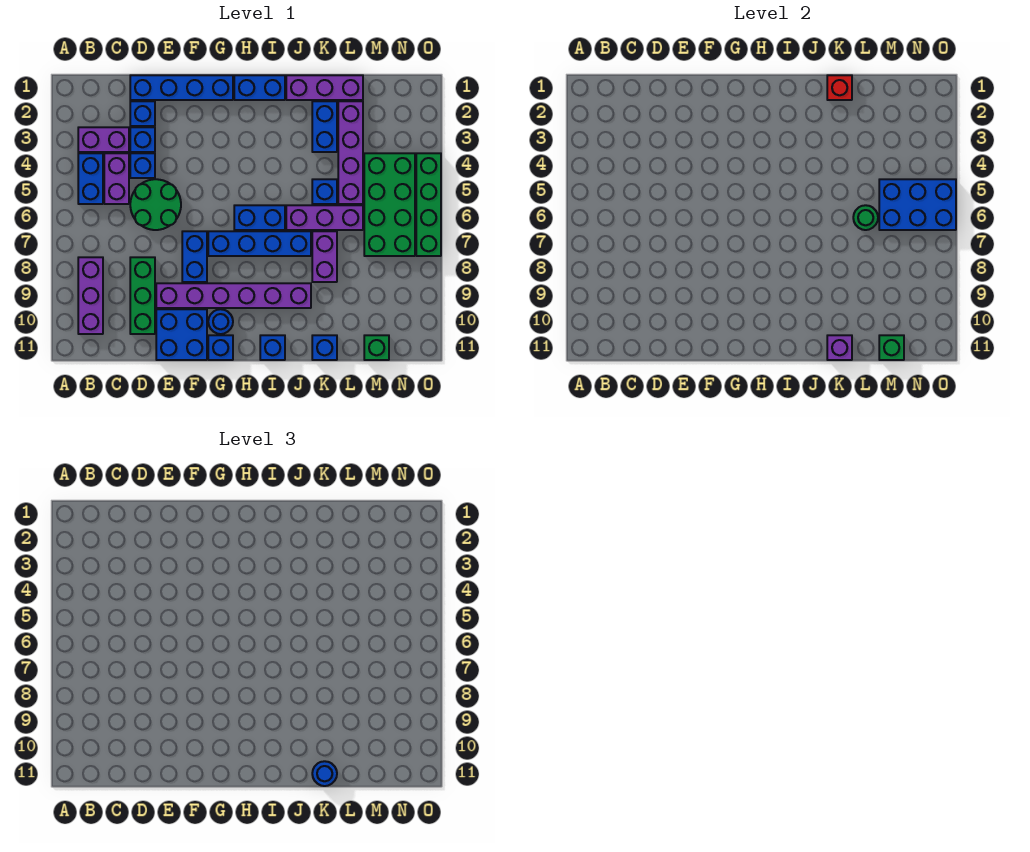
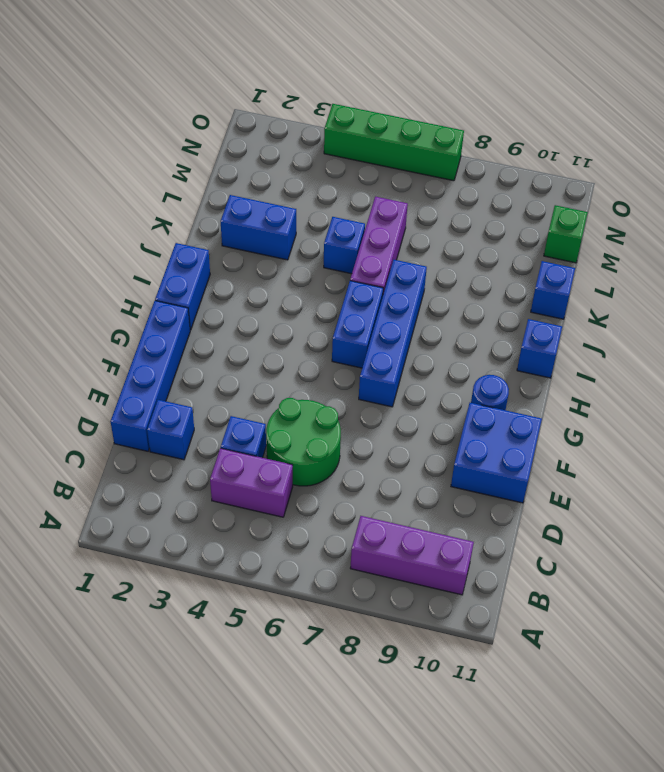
none -> purple brick B3:C3 level 1
none -> blue brick B4:B5 level 1
none -> blue brick D3 level 1
none -> green brick D8:D10 level 1

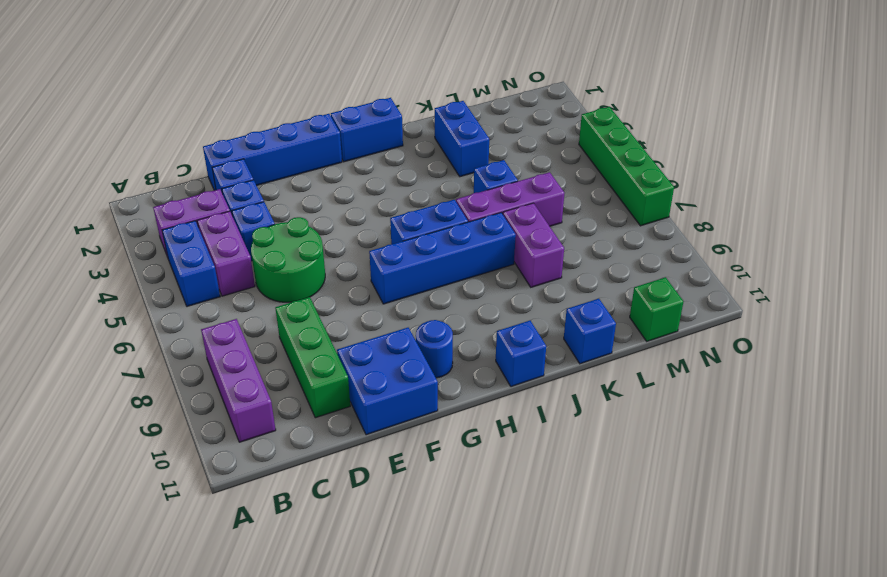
none -> purple brick E9:J9 level 1
none -> blue brick F7:F8 level 1
none -> blue brick G11 level 1
none -> purple brick J1:L1 level 1

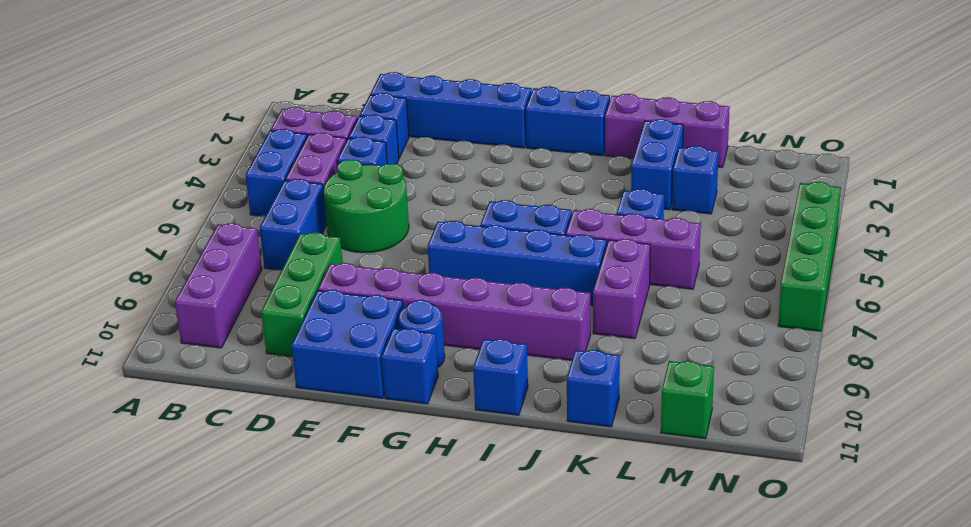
blue brick C6:C7 level 1 -> blue brick F7:F8 level 1
blue brick L3 level 1 -> purple brick L2:L5 level 1
none -> green brick M4:N7 level 1
none -> red brick K1 level 2
none -> purple brick K11 level 2
none -> green round brick L6 level 2

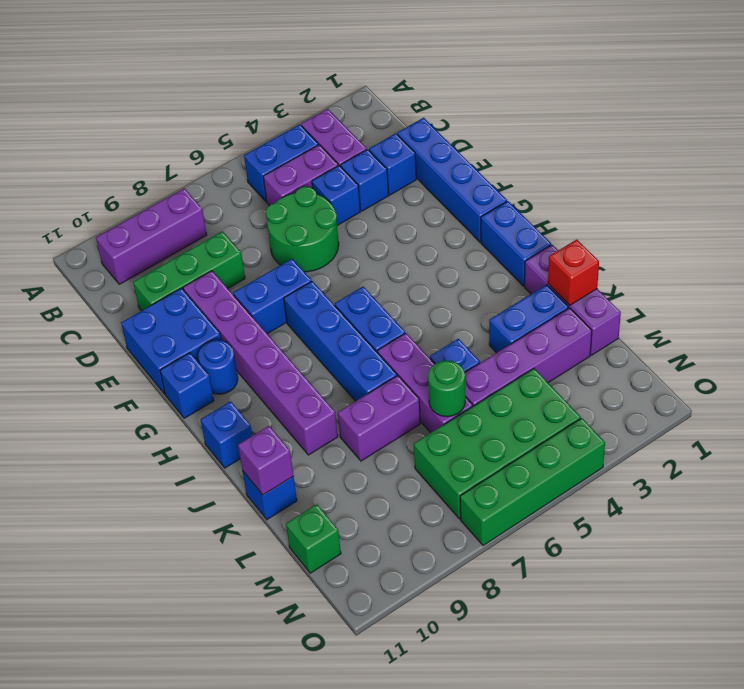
none -> blue brick M5:O6 level 2
none -> green brick M11 level 2
none -> blue round brick K11 level 3

